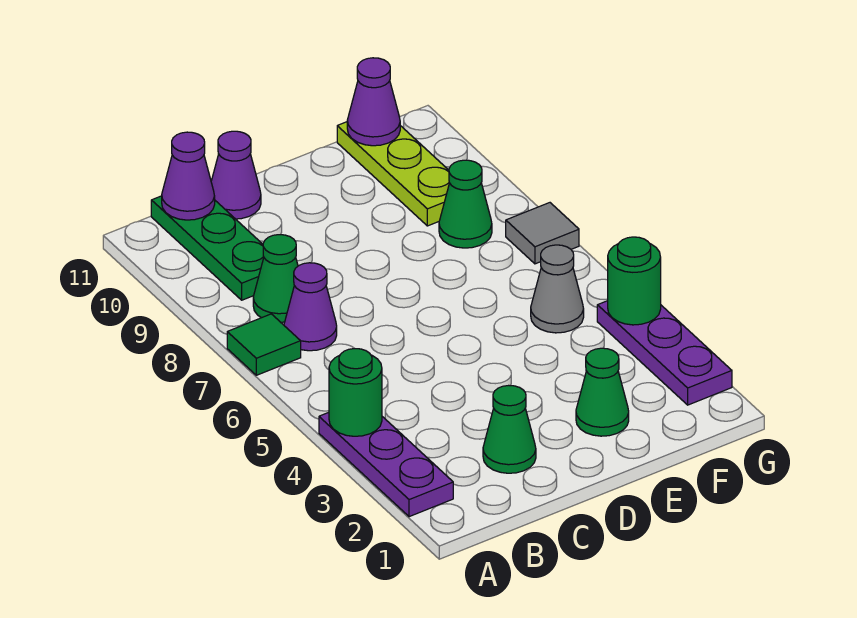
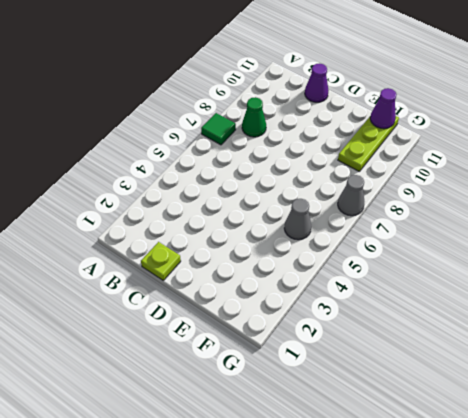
lime plate C1 level 1 -> none
grey cone G7 level 1 -> grey tile G7 level 1
none -> purple plate A2:A4 level 1
none -> purple cone B7 level 1
none -> green plate B9:B11 level 1

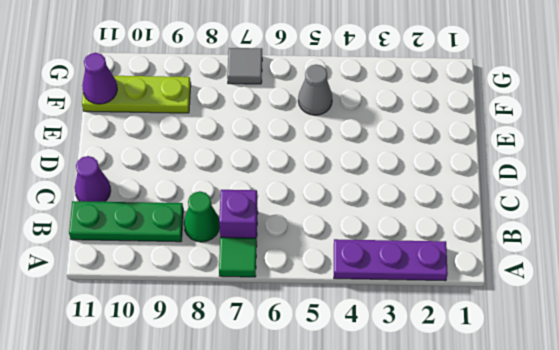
purple brick B7 level 1 -> purple cone B7 level 1
none -> green cone C2 level 1
none -> green cone E2 level 1
none -> green cone F8 level 1

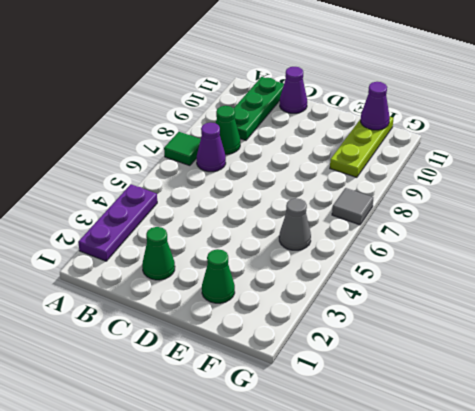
none -> green cone F8 level 1
none -> purple plate G2:G4 level 1
none -> green round brick A4 level 2

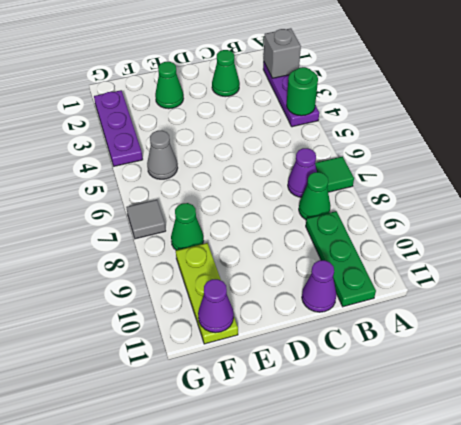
grey brick A2 level 2 -> none
none -> purple cone B11 level 2
none -> green round brick G4 level 2

